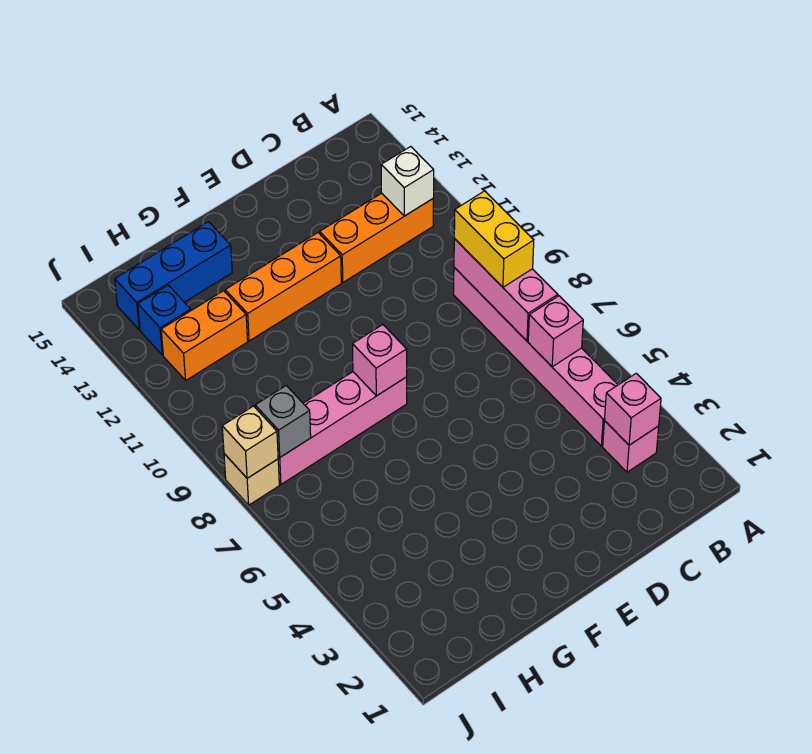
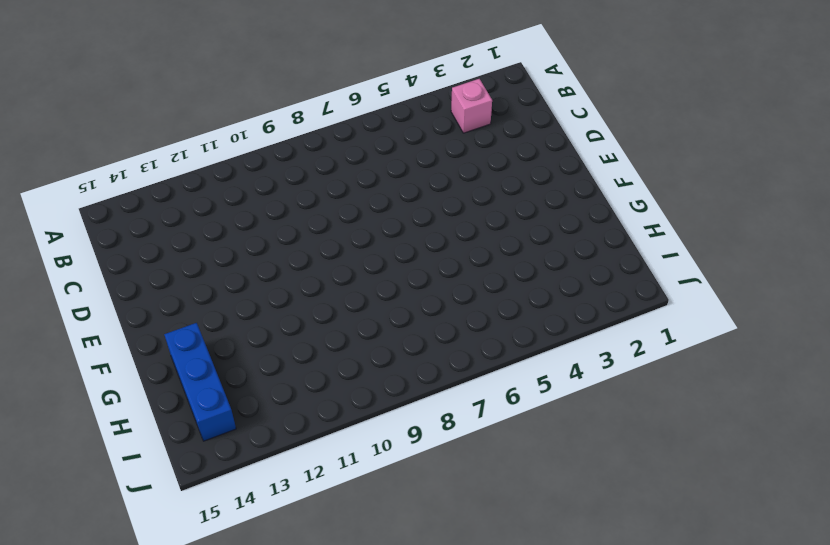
none -> pink brick B4:B9 level 1
none -> orange brick B12:D12 level 1
none -> orange brick E12:G12 level 1

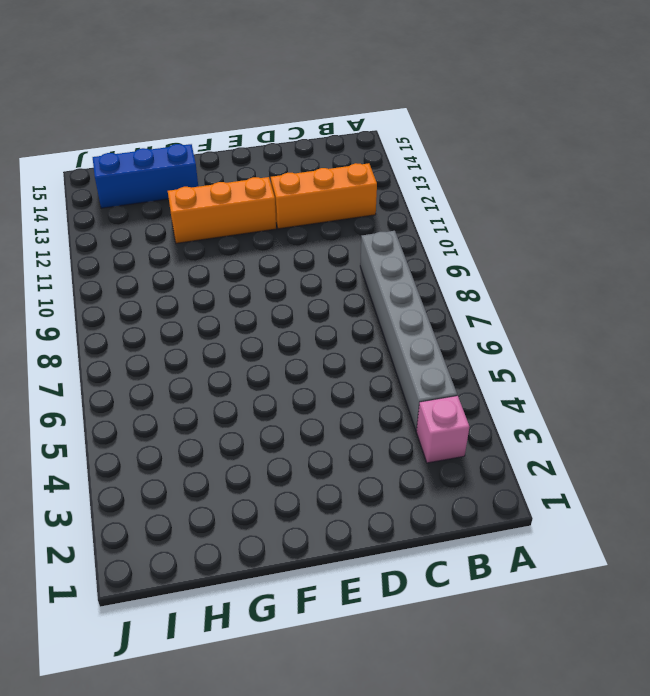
grey brick B4:B9 level 1 -> pink brick B4:B9 level 1
none -> pink brick F8:I8 level 1
none -> orange brick H12:I12 level 1
none -> blue brick I13 level 1

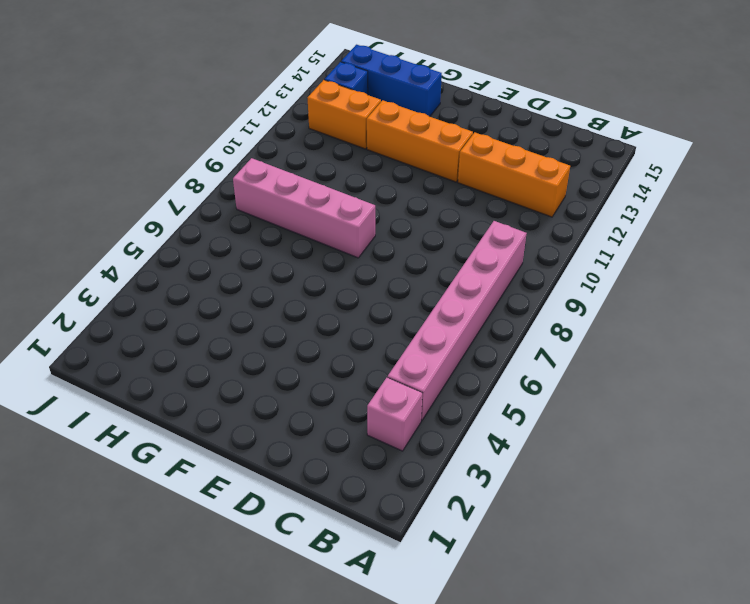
none -> tan brick J8 level 1
none -> pink brick B3 level 2
none -> pink brick B6 level 2

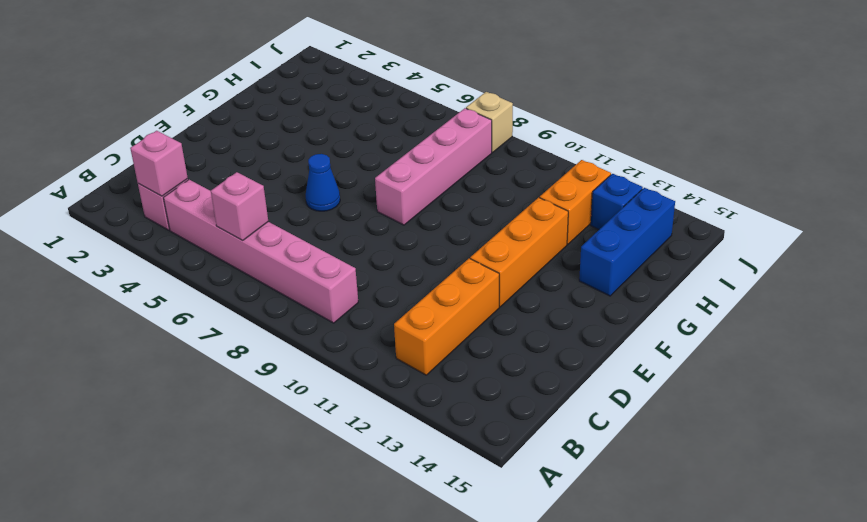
blue cone E6 level 1 -> none
none -> pink brick B7:B9 level 2
none -> white brick B12 level 2
none -> pink brick F8 level 2

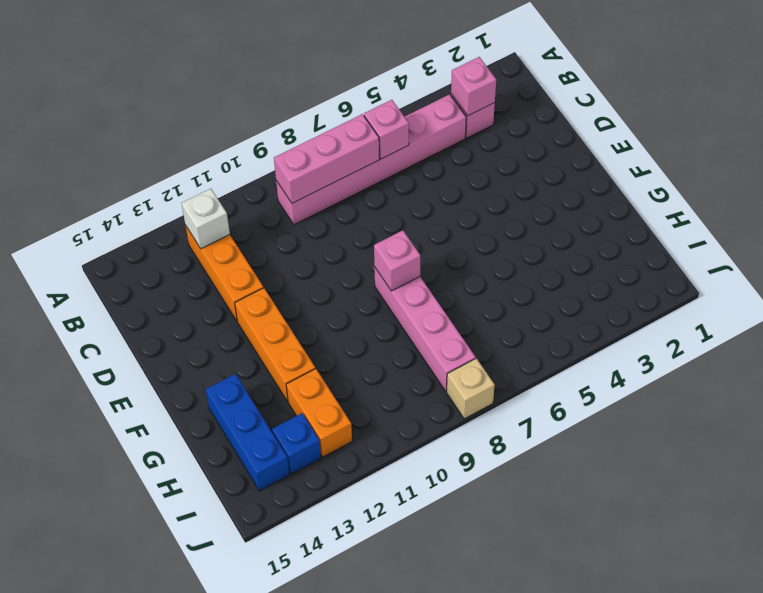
none -> grey brick I8 level 2
none -> tan brick J8 level 2
none -> yellow brick B8:B9 level 3

